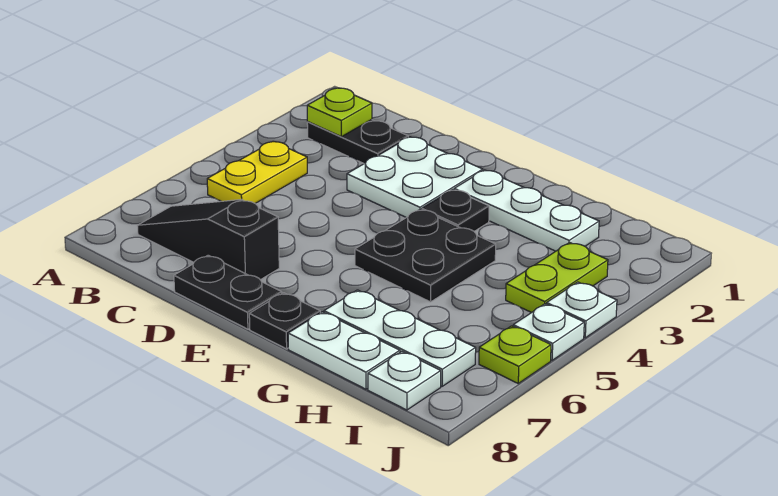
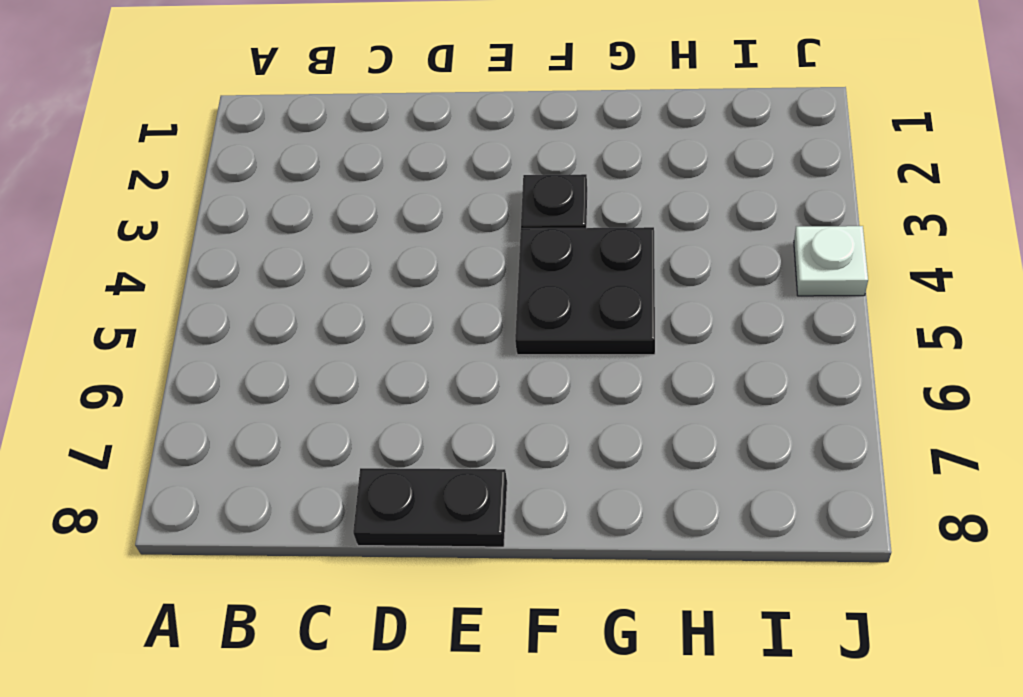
none -> black plate B2:C2 level 1
none -> yellow plate B4:B5 level 1
none -> black slope B7:D7 level 1 top D

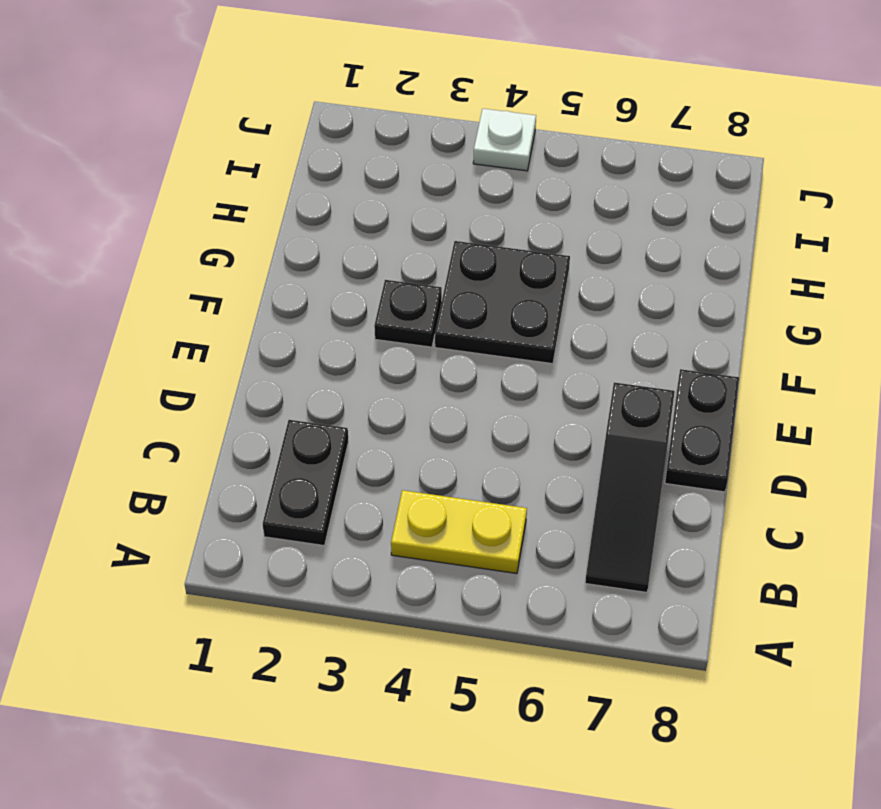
none -> white plate D2:E3 level 1
none -> white plate F2:H2 level 1
none -> black plate F8 level 1

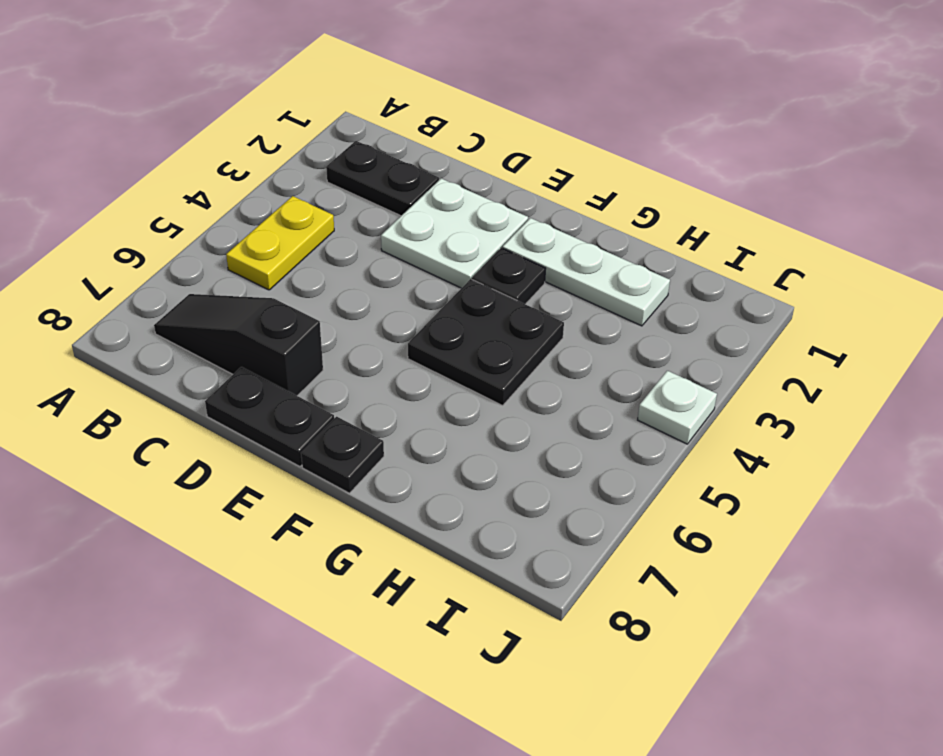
none -> white plate G7:I7 level 1
none -> white plate G8:H8 level 1
none -> lime plate I3:I4 level 1

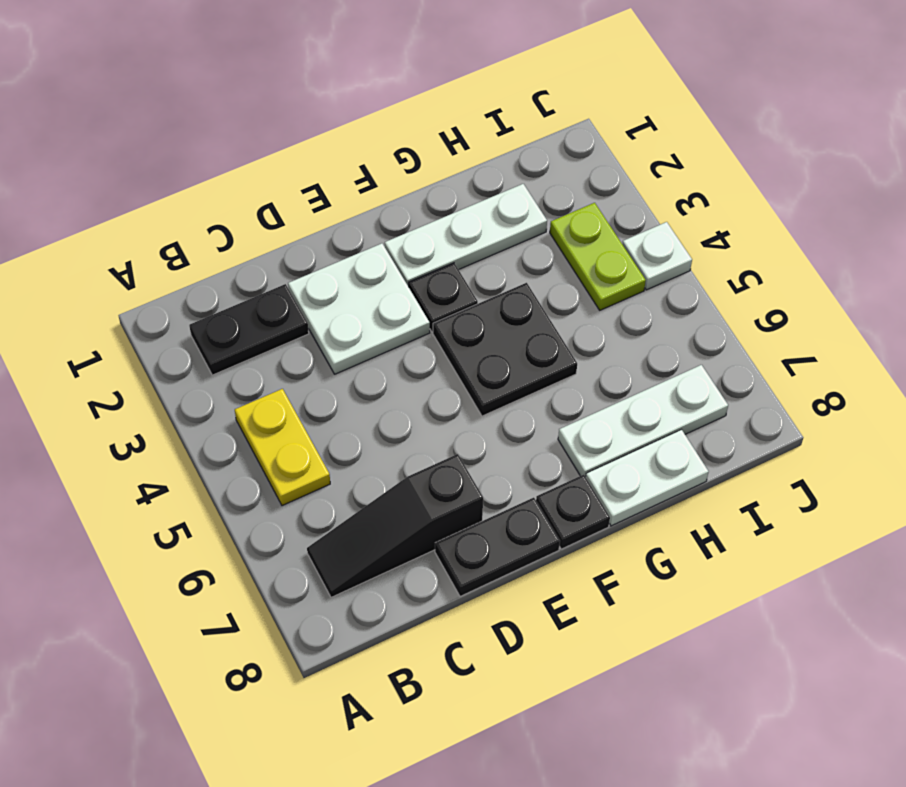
none -> white plate I8 level 1
none -> white plate J5 level 1
none -> lime plate J6 level 1

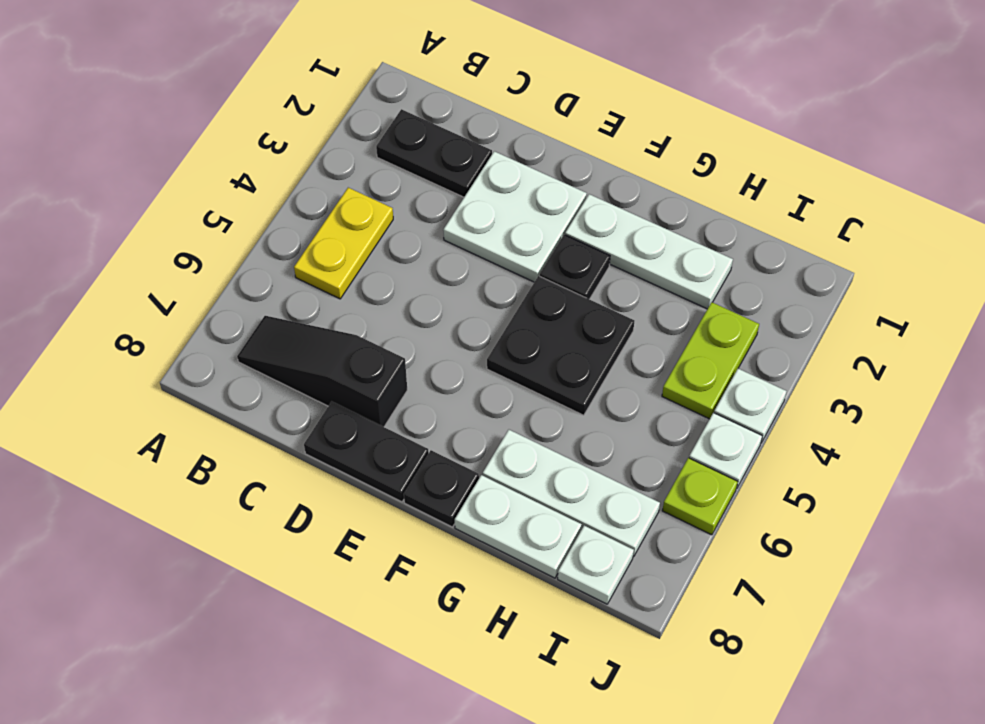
none -> lime plate B2 level 2

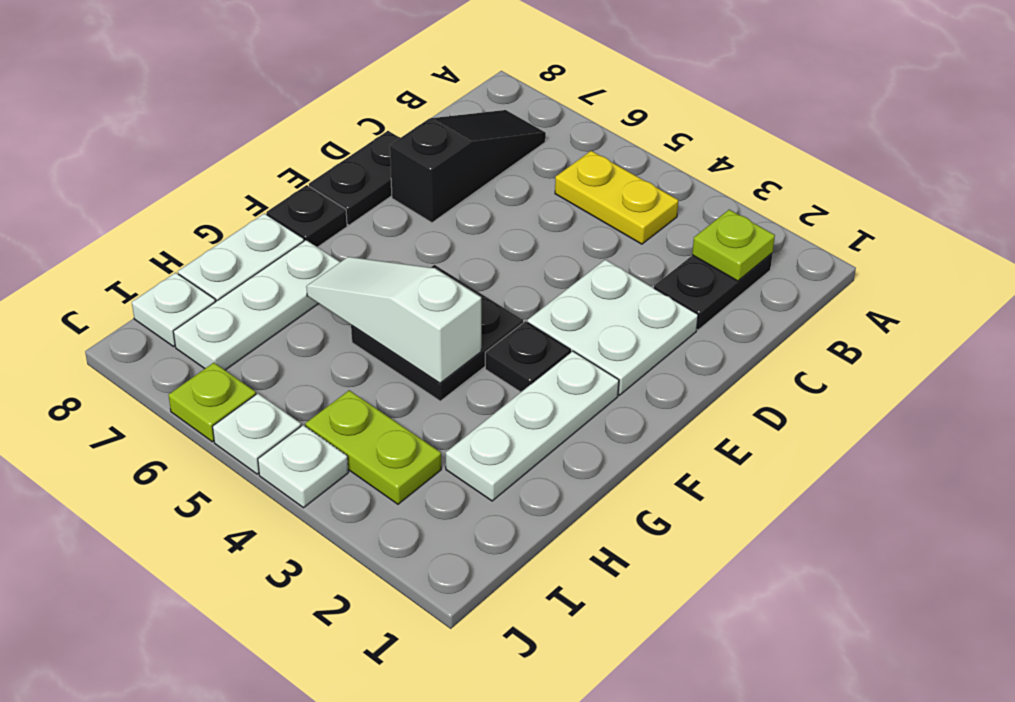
white slope G4:G6 level 2 top 4 -> none

